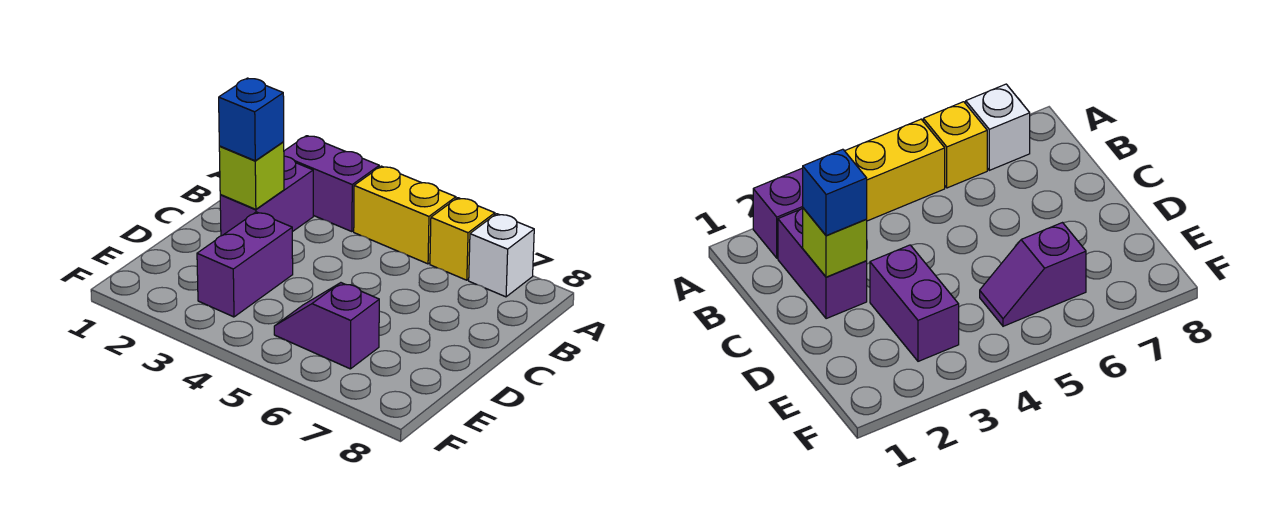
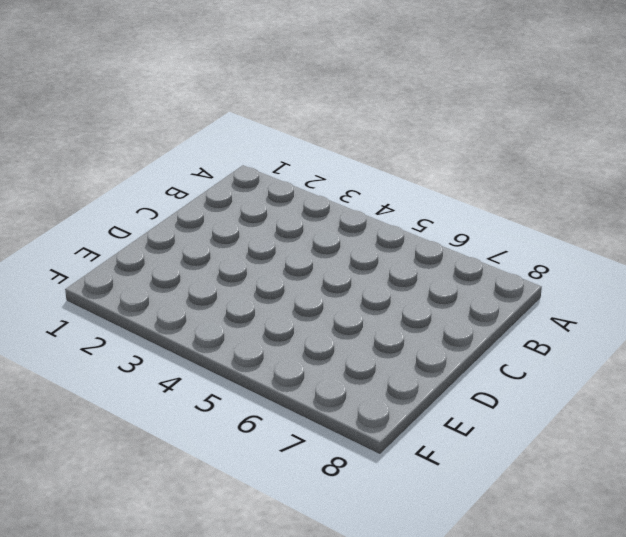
none -> purple brick A2:A3 level 1
none -> yellow brick A4:A5 level 1

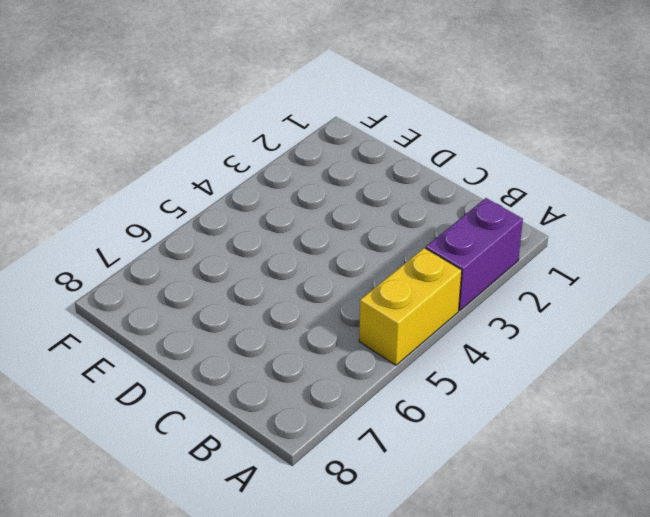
none -> yellow brick A6 level 1
none -> white brick A7 level 1

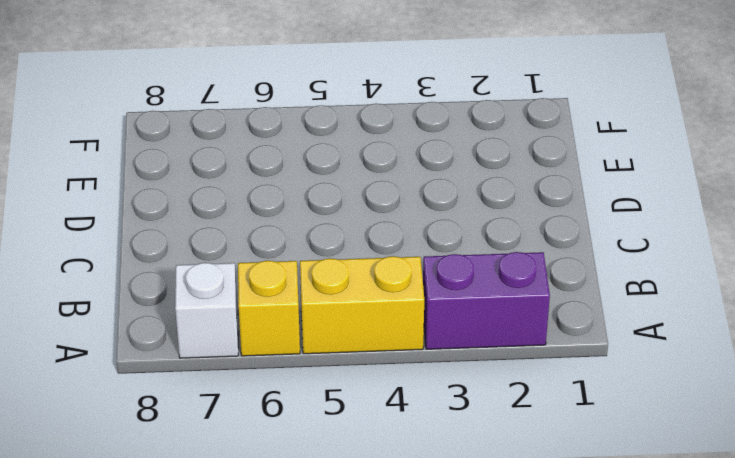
none -> purple brick B2:C2 level 1
none -> purple brick D3:E3 level 1

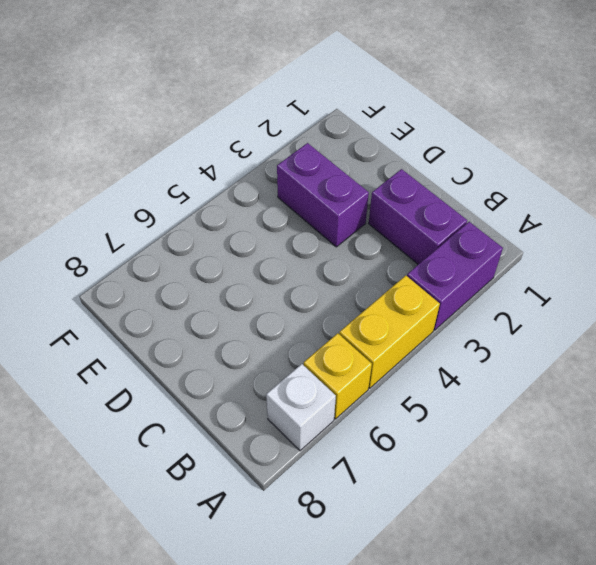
none -> purple slope E5:E6 level 1 top 6
none -> lime brick C2 level 2

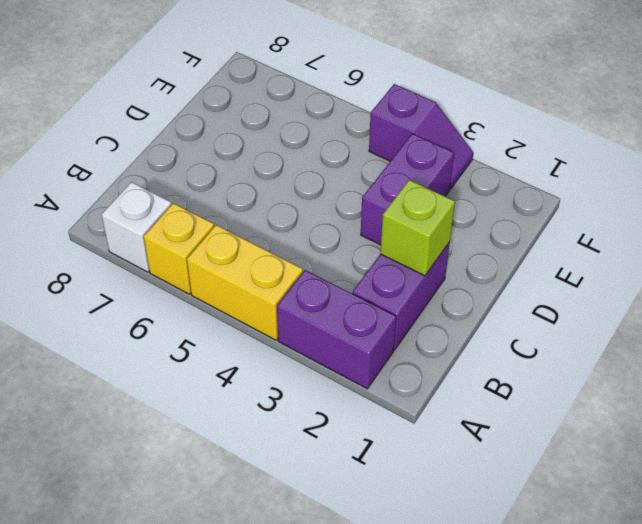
purple slope F3:F4 level 1 top 4 -> purple slope E5:E6 level 1 top 6
none -> blue brick C2 level 3

